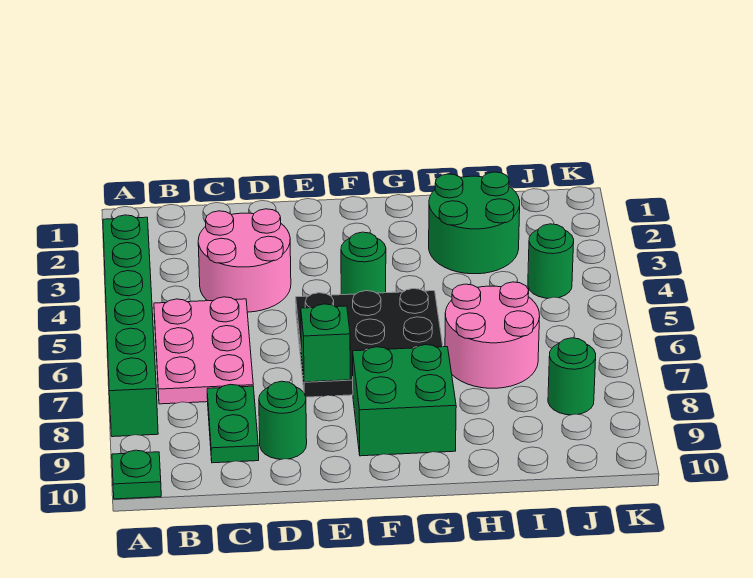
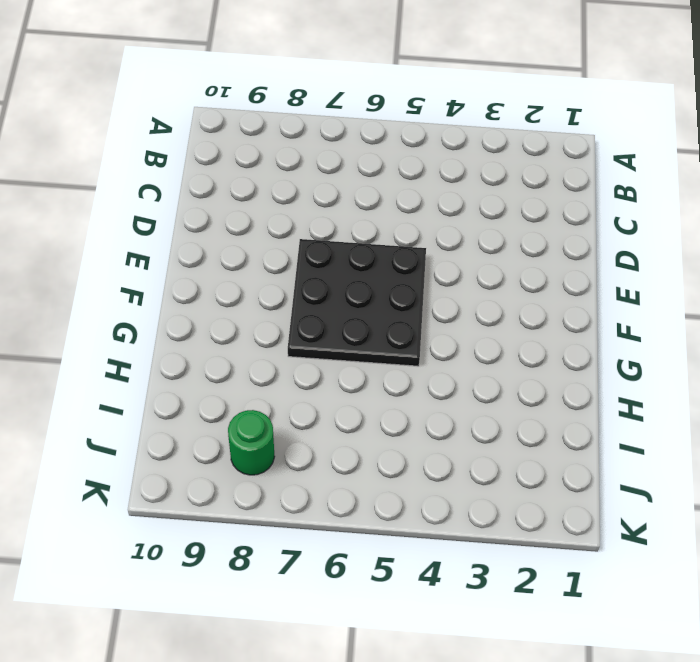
none -> green brick A3:A8 level 1
none -> green plate A10 level 1
none -> pink plate B5:C7 level 1

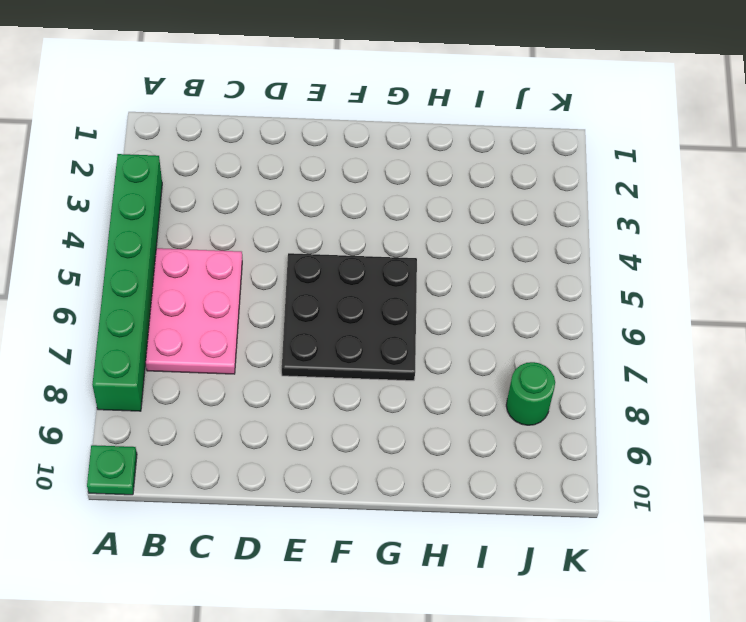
none -> pink round brick C3:D4 level 1
none -> green plate C8:C9 level 1
none -> green round brick D9 level 1

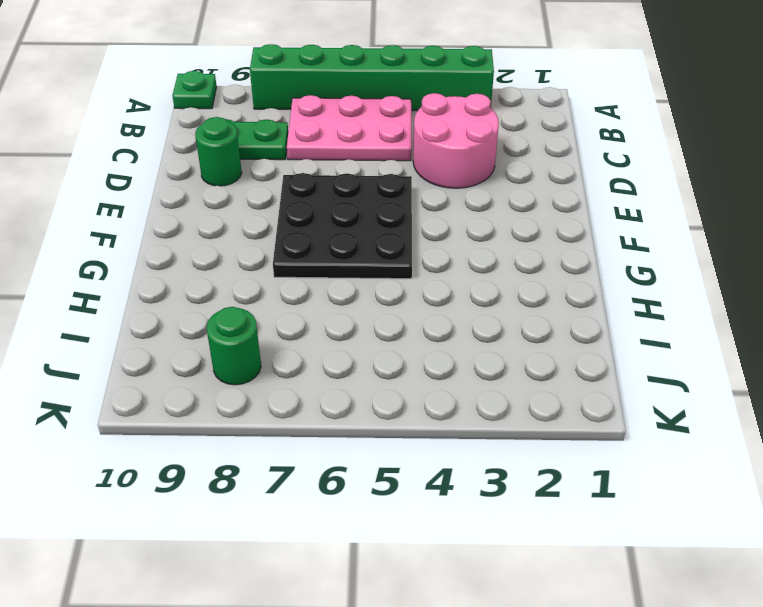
none -> green round brick F4 level 1
none -> green brick F8:G9 level 1
none -> green round brick H2:I3 level 1

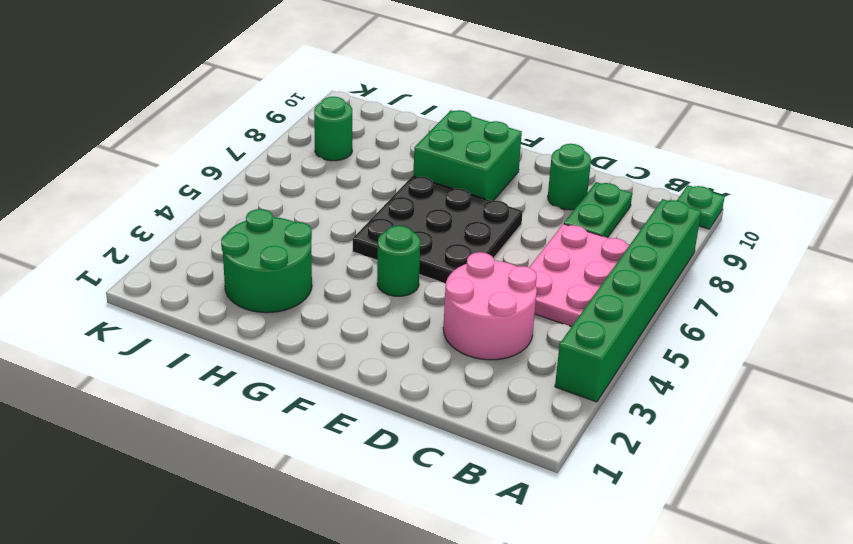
none -> pink round brick H6:I7 level 1
none -> green round brick J4 level 1
none -> green brick E7 level 2

